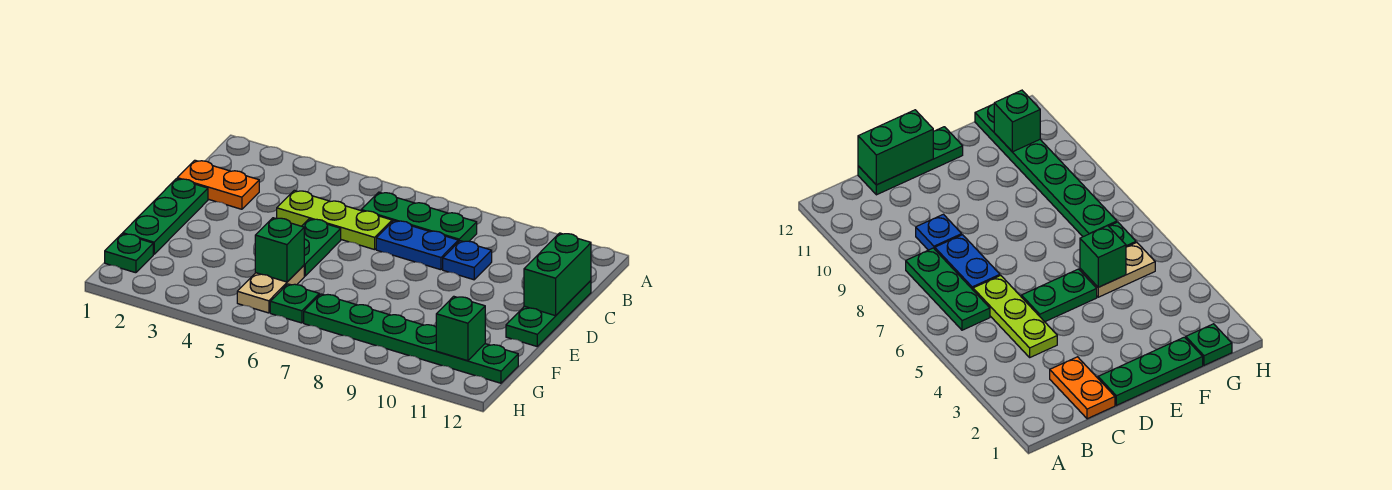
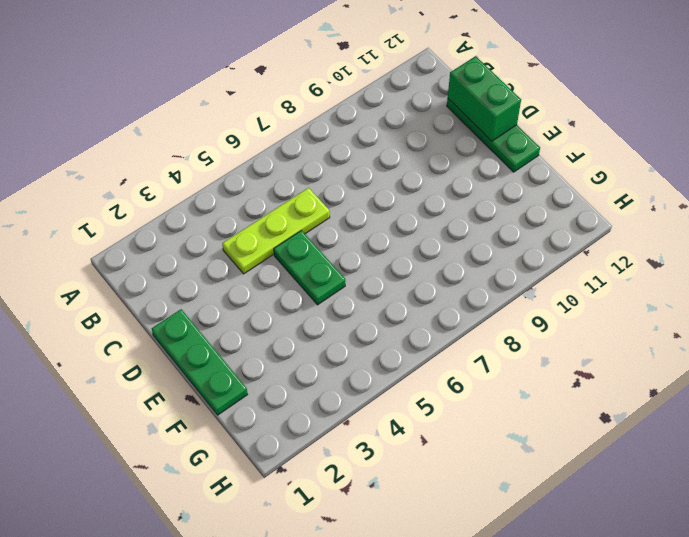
none -> green plate B6:B8 level 1
none -> orange plate C1:C2 level 1
none -> blue plate C7:C8 level 1

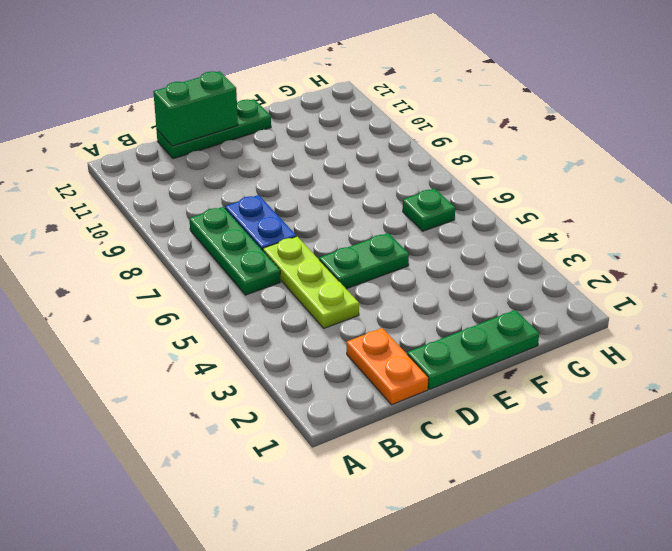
none -> blue plate C9 level 1
none -> tan plate F5:G5 level 1
none -> green plate G1 level 1

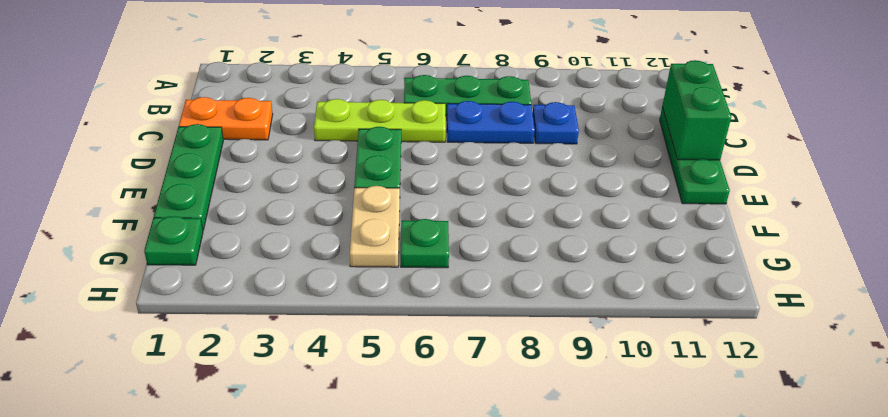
none -> green plate G7:G12 level 1
none -> green brick F5 level 2
none -> green brick G11 level 2

